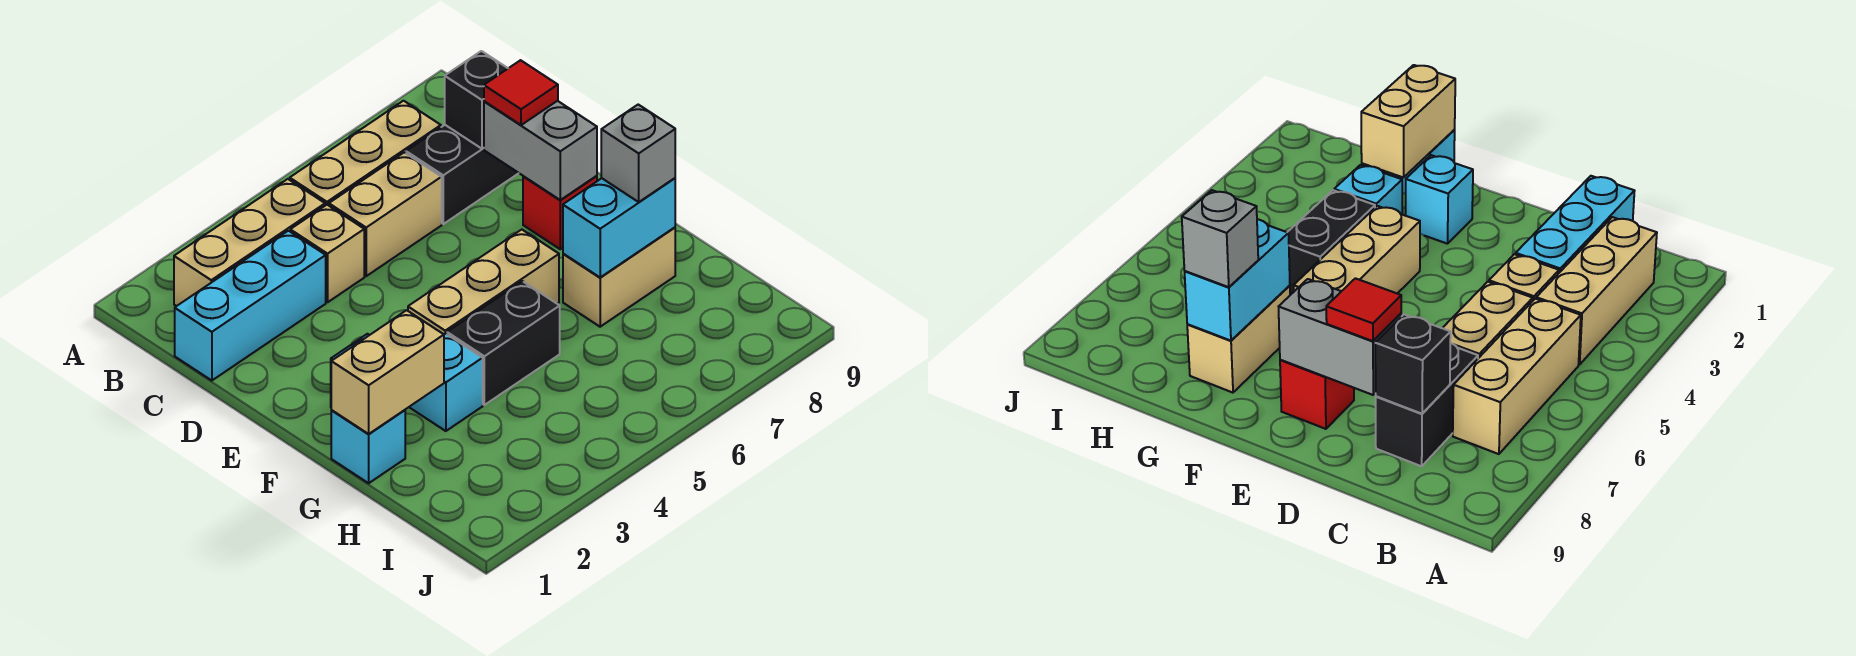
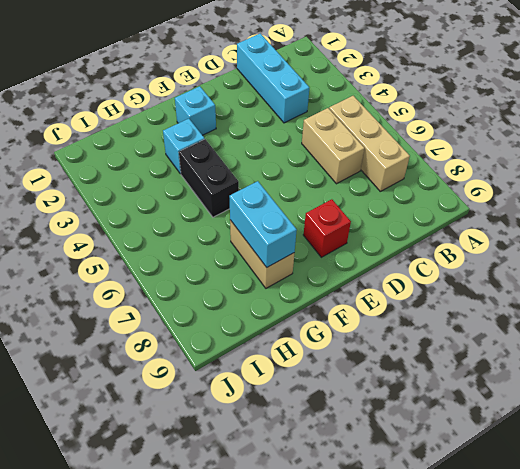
none -> tan brick B2:B4 level 1
none -> tan brick C4 level 1
none -> black brick C7:C8 level 1

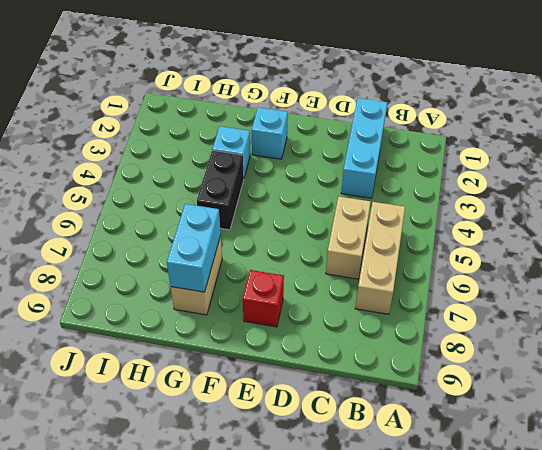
none -> tan brick B2:B4 level 1
none -> tan brick C4 level 1
none -> black brick C7:C8 level 1

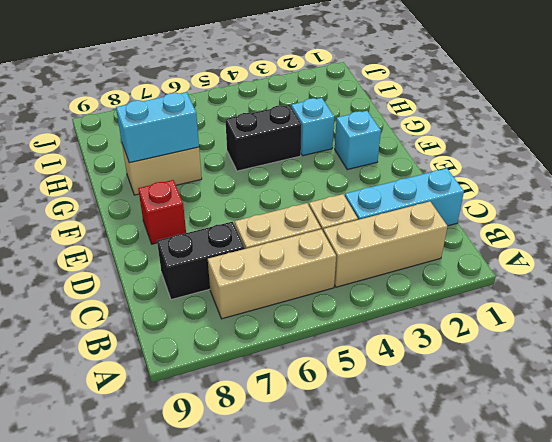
none -> tan brick F4:F6 level 1
none -> cyan brick G1 level 1
none -> black brick C8 level 2

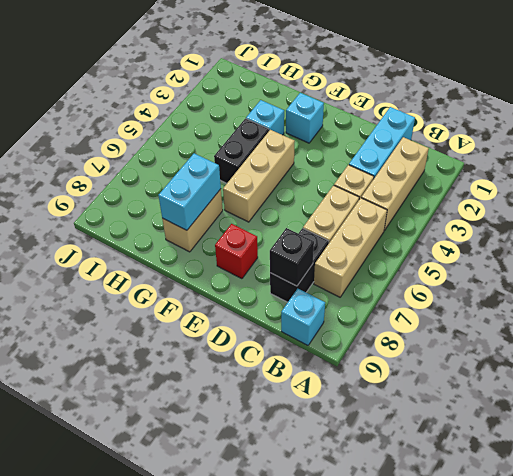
cyan brick B9 level 1 -> cyan brick G1 level 1
none -> grey brick D8:E8 level 2
none -> tan brick G1:G2 level 2
none -> red tile D8 level 3

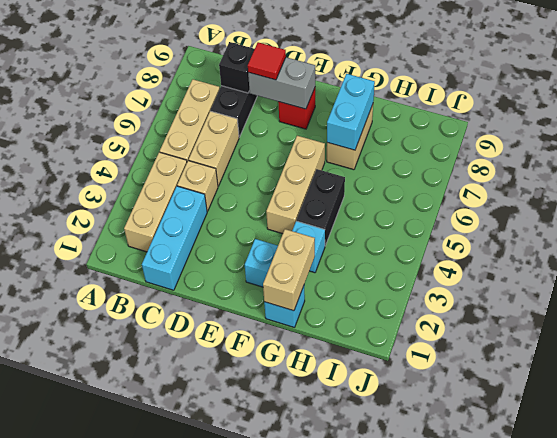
none -> grey brick G8 level 3

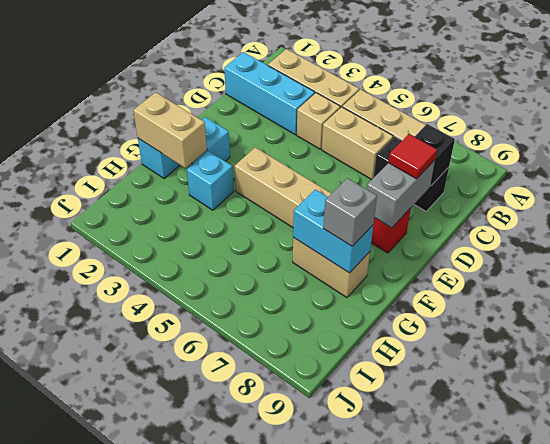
none -> black brick G4:G5 level 1

